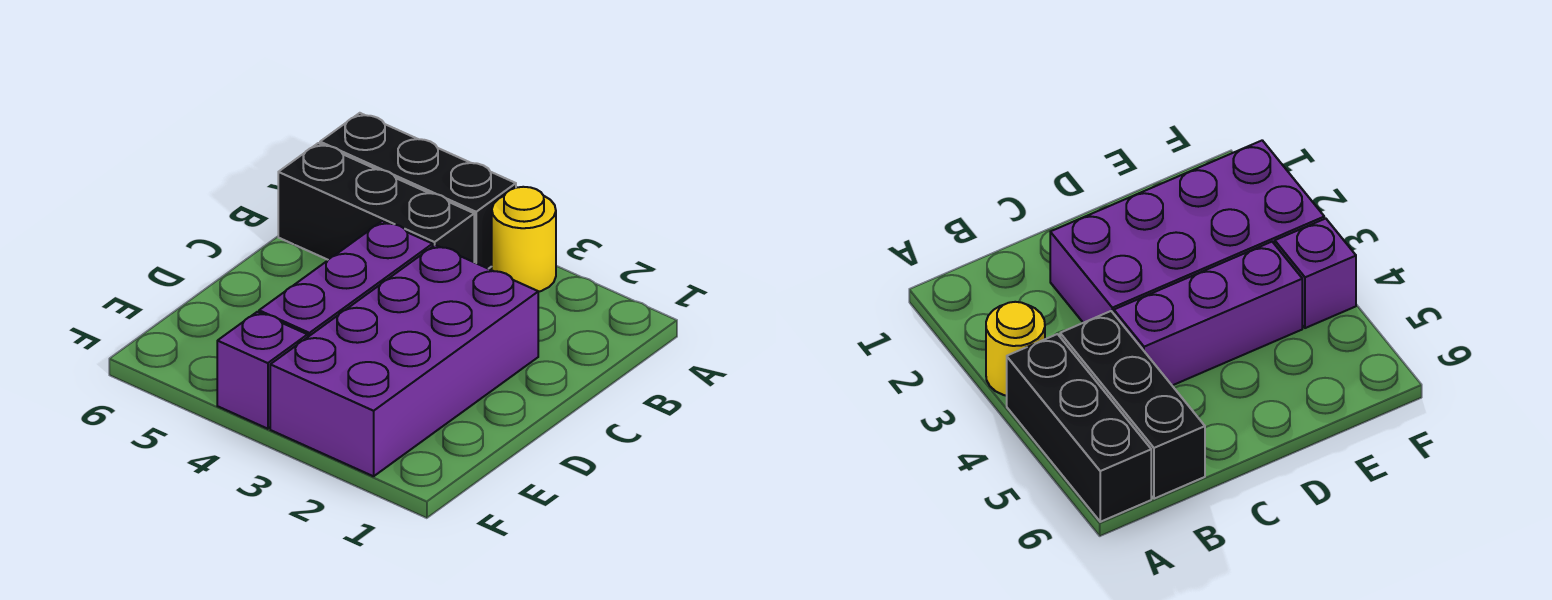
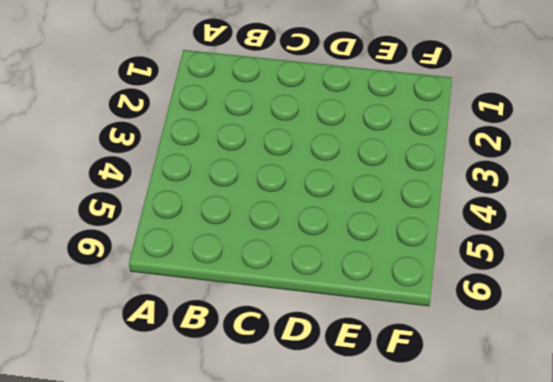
none -> yellow round brick A3 level 1
none -> black brick A4:A6 level 1

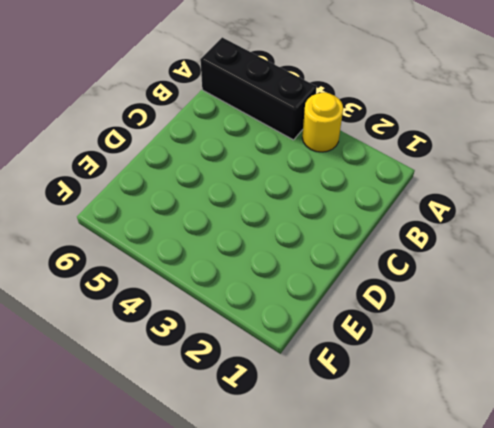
none -> black brick B4:B6 level 1
none -> purple brick C2:F3 level 1

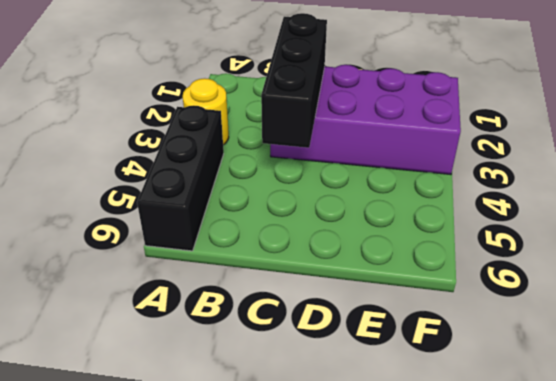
black brick C2:C4 level 2 -> black brick B4:B6 level 1
none -> purple brick C4:E4 level 1
none -> purple brick F4 level 1

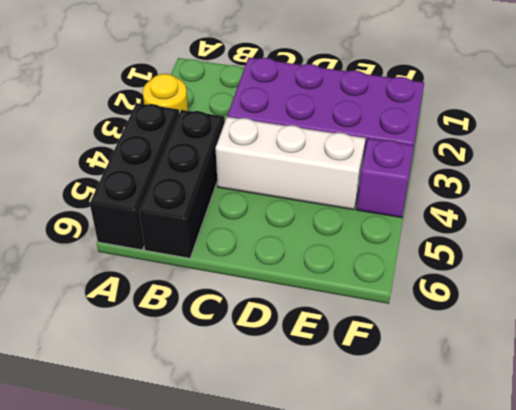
white brick C4:E4 level 1 -> purple brick C4:E4 level 1

